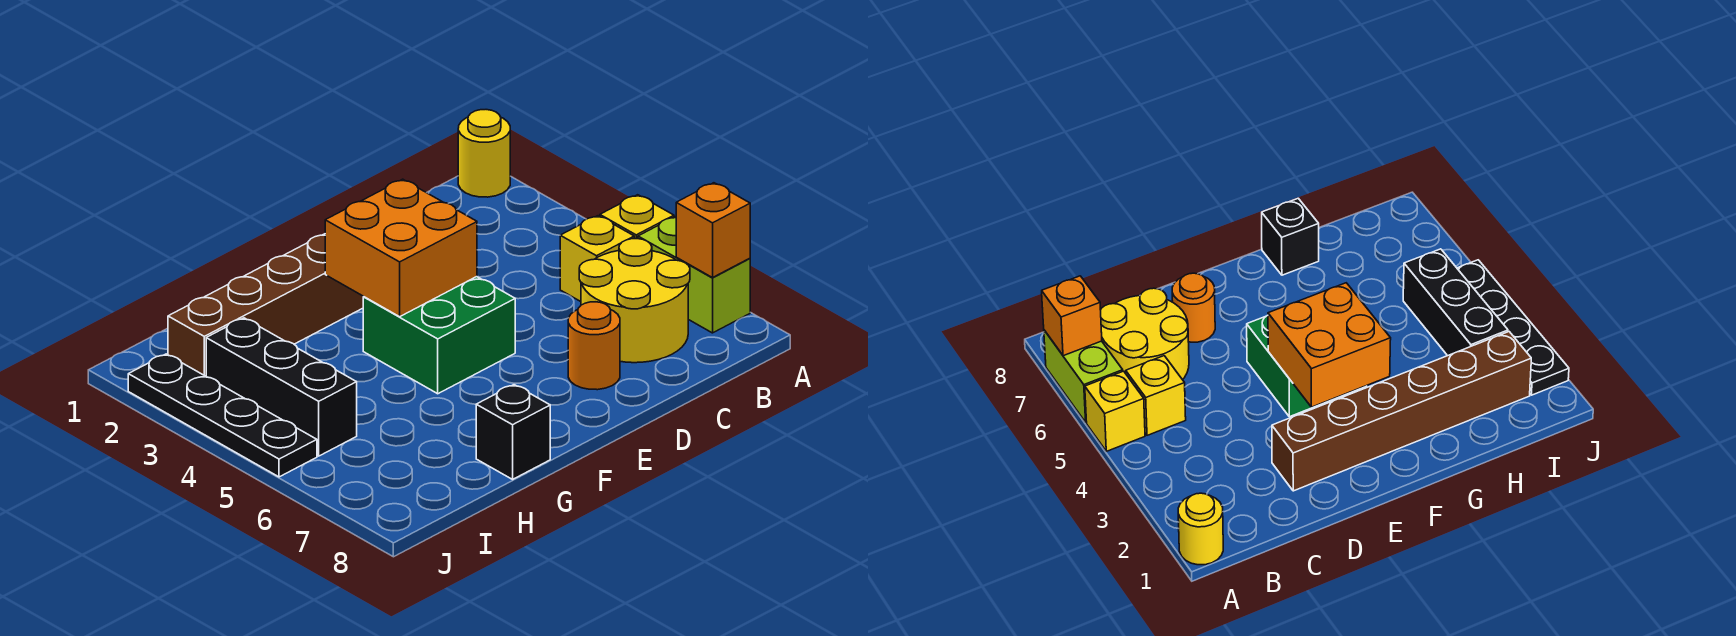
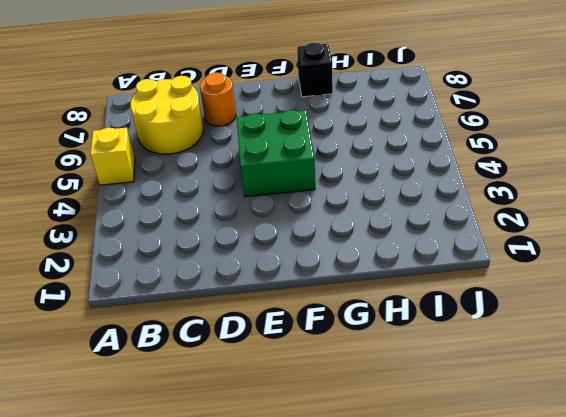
none -> yellow round brick A1 level 1
none -> lime brick A6:A7 level 1
none -> yellow brick B5 level 1

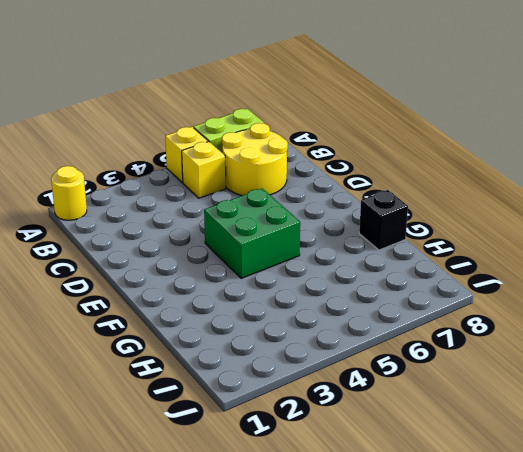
none -> brown brick D2:I2 level 1
none -> orange round brick D7 level 1
none -> black brick I3:I5 level 1

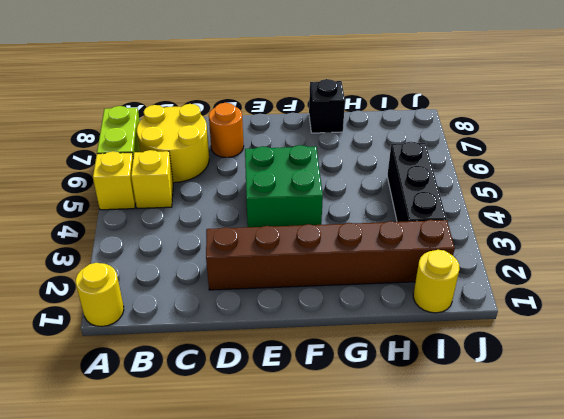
yellow round brick I1 level 1 -> none
none -> black plate J2:J5 level 1
none -> orange brick A7 level 2
none -> orange brick E3:F4 level 2

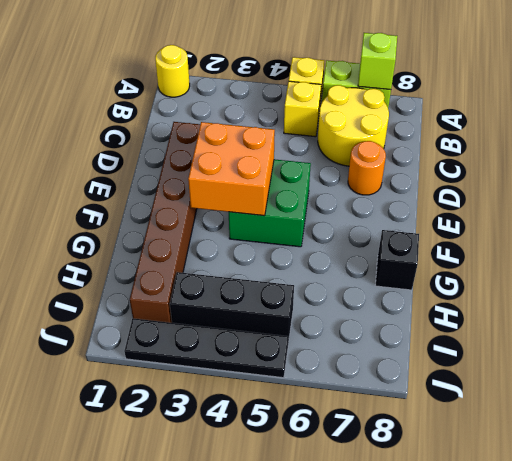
lime brick A7 level 2 -> orange brick A7 level 2

